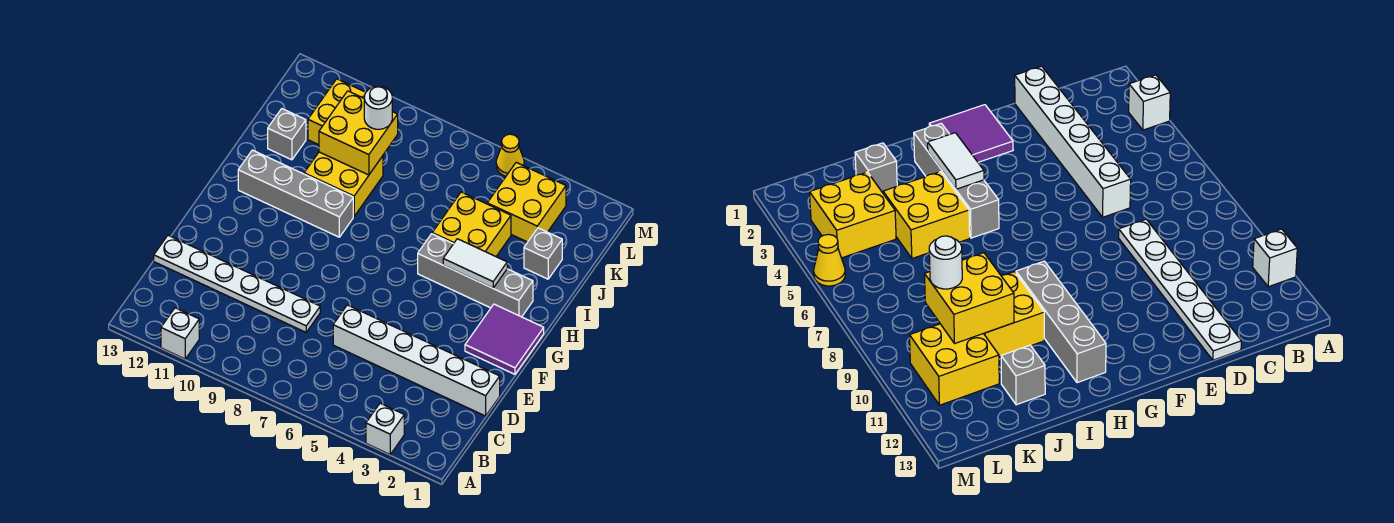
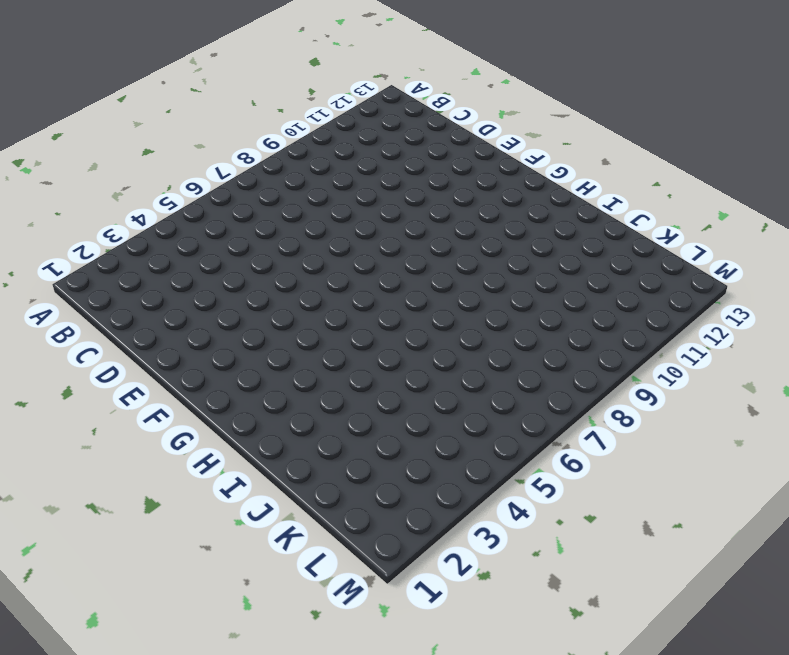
none -> white brick A3 level 1
none -> white brick A11 level 1
none -> white brick D1:D6 level 1

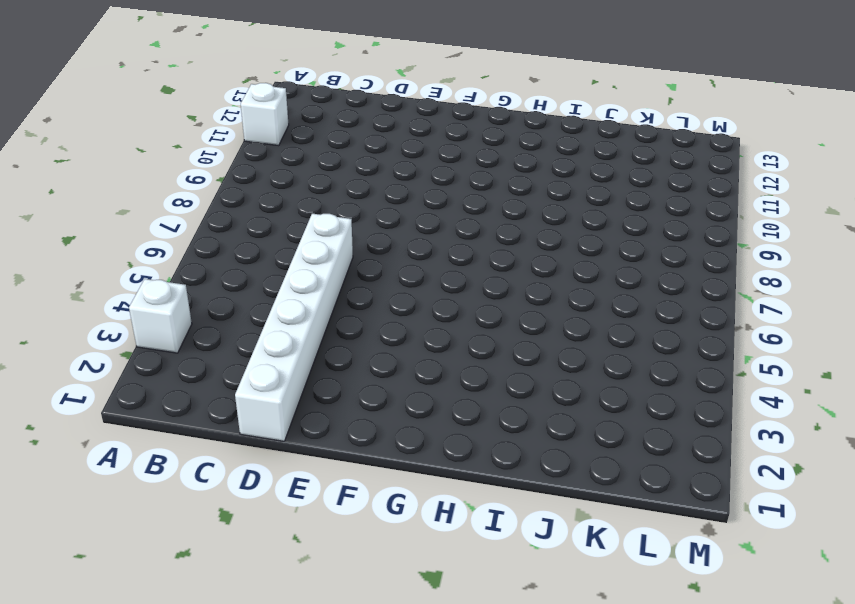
none -> white plate D8:D13 level 1
none -> purple tile F1:G2 level 1
none -> grey brick H2:H5 level 1

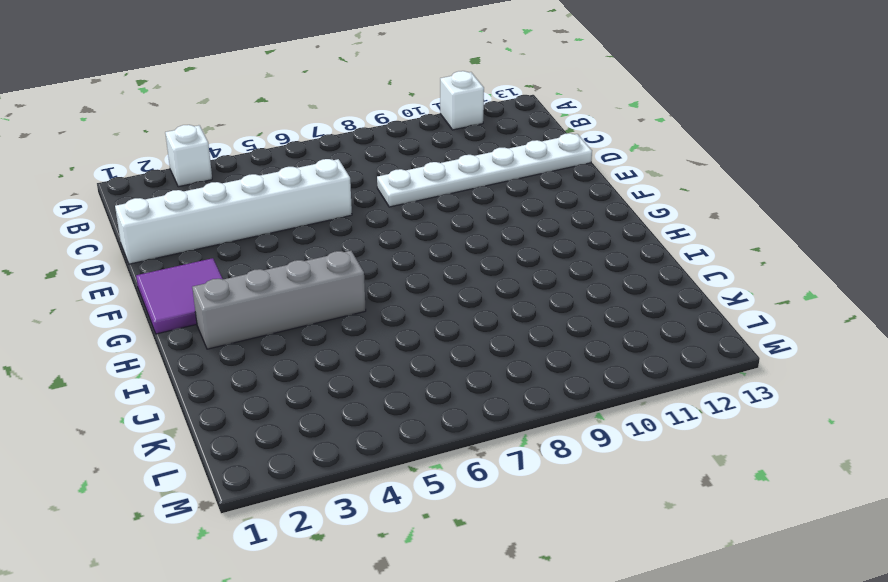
none -> grey brick H9:H12 level 1
none -> yellow brick I4:J5 level 1
none -> yellow brick I9:J10 level 1

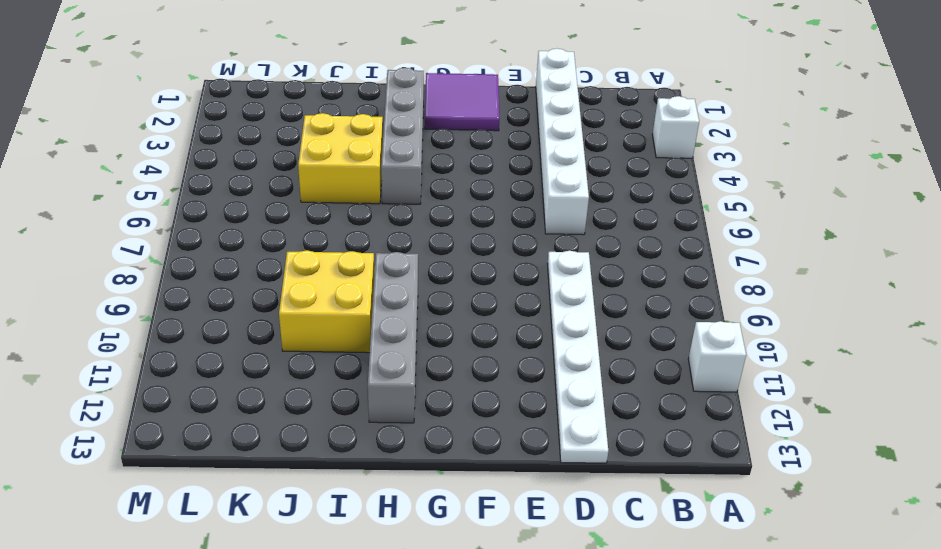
none -> grey brick J2 level 1
none -> grey brick J12 level 1
none -> yellow brick K3:L4 level 1

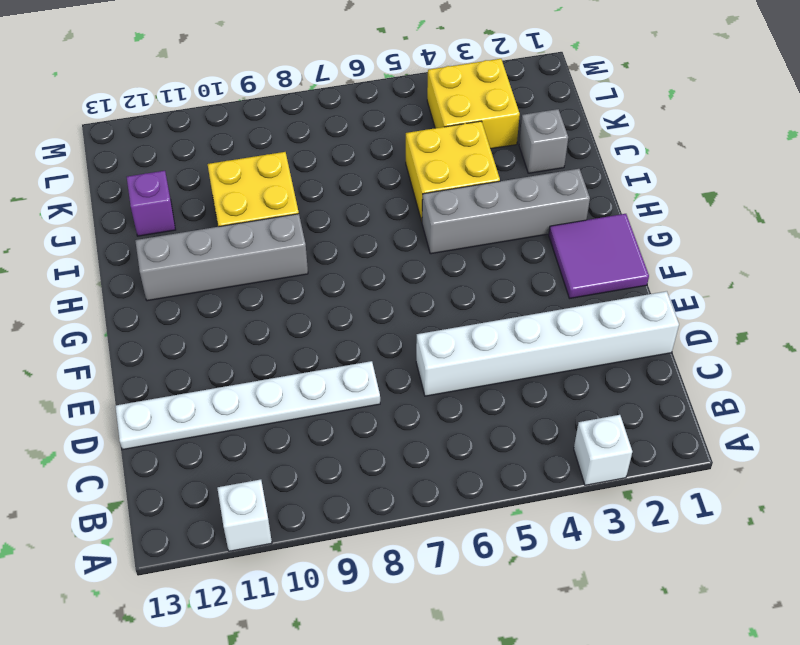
purple brick J12 level 1 -> grey brick J12 level 1
none -> yellow brick K10:L11 level 1
none -> yellow cone M5 level 1
none -> white tile H3:H4 level 2

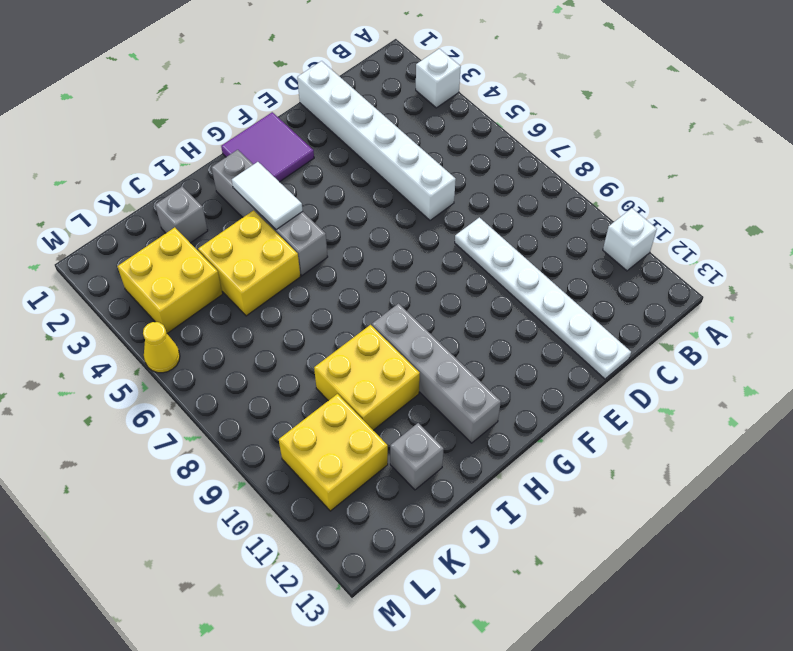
none -> yellow brick J9:K10 level 2
none -> white round brick K9 level 3

